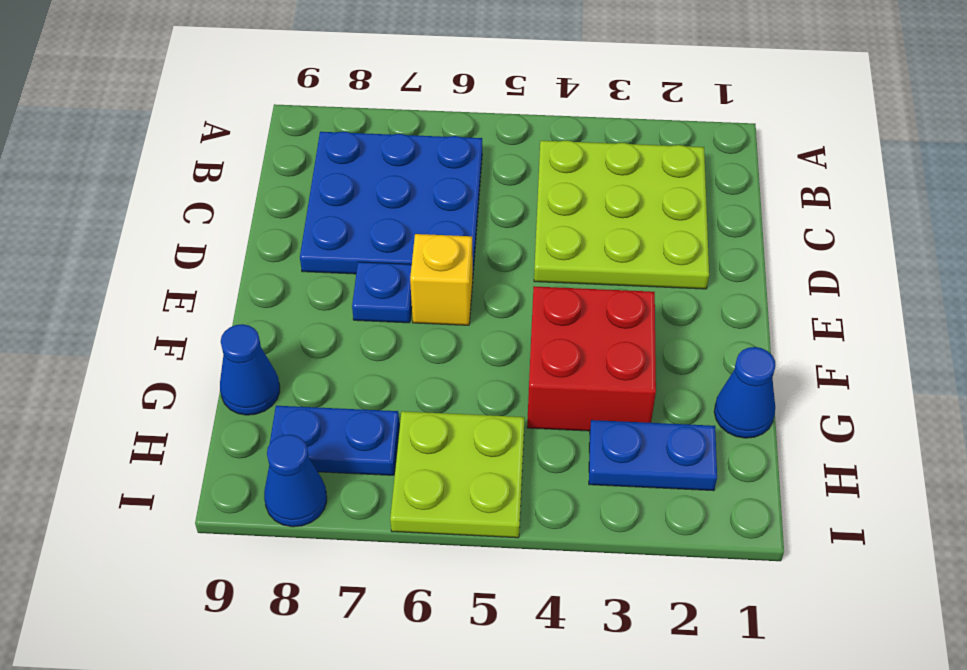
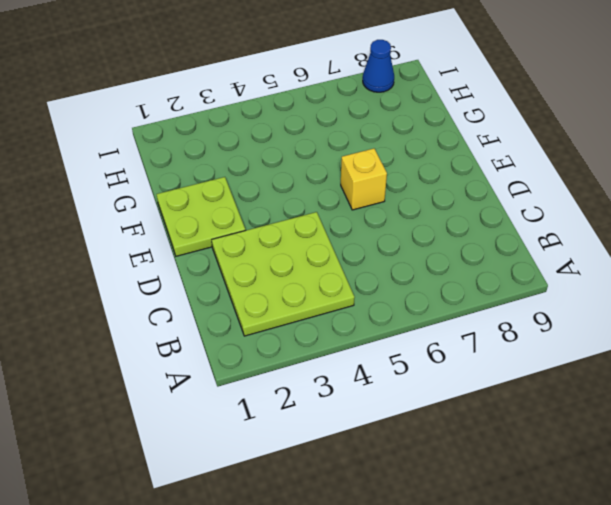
lime plate E1:F2 level 1 -> lime plate H5:I6 level 1
none -> blue plate B6:D8 level 1
none -> blue plate E7 level 1

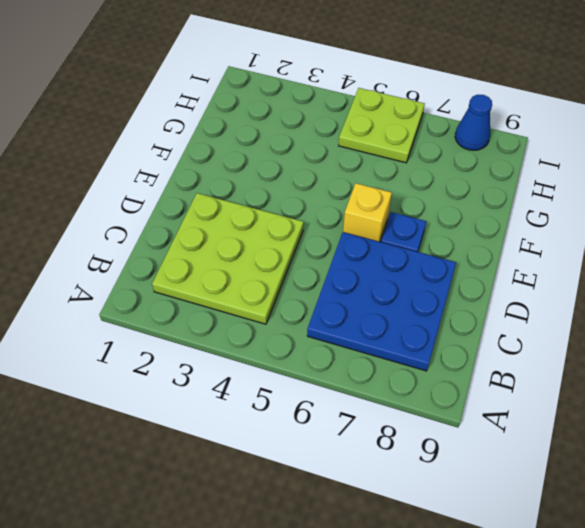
none -> red brick F3:G4 level 1
none -> blue cone G1 level 1

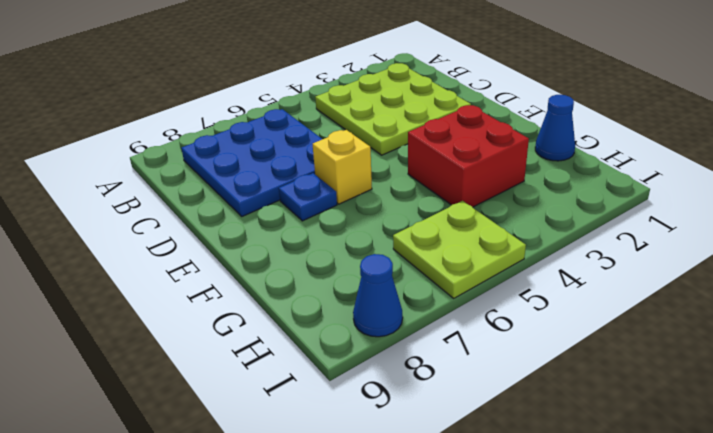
none -> blue cone G9 level 1
none -> blue plate H2:H3 level 1

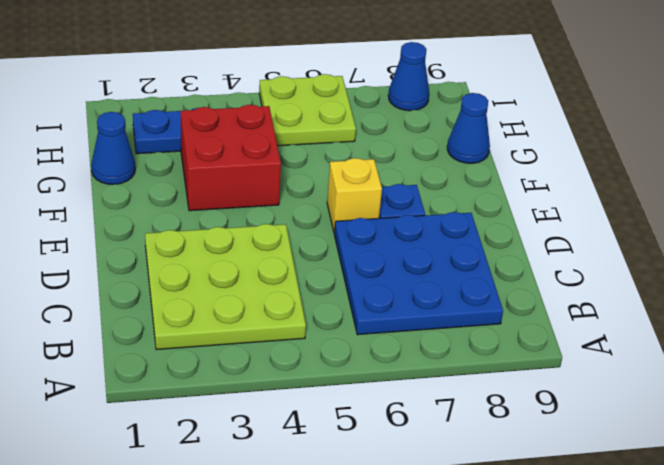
none -> blue plate H7:H8 level 1

